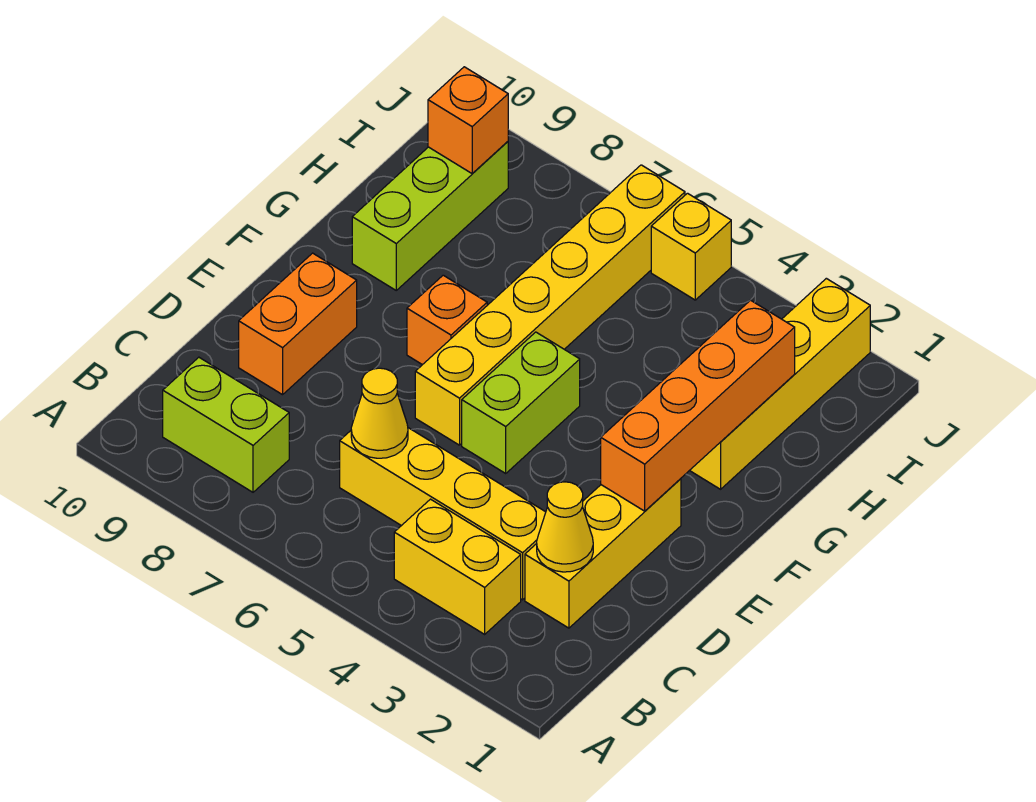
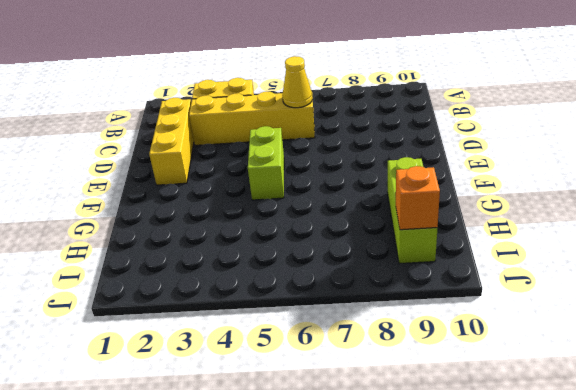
none -> lime brick B8:B9 level 1
none -> orange brick D9:E9 level 1
none -> yellow brick E6:J6 level 1

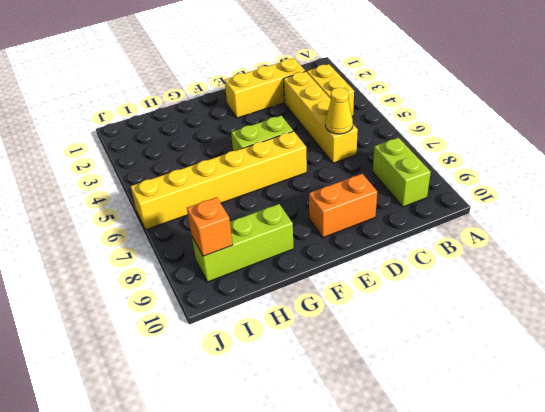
none -> orange brick F7 level 1
none -> yellow brick G2:J2 level 1
none -> yellow brick J5 level 1

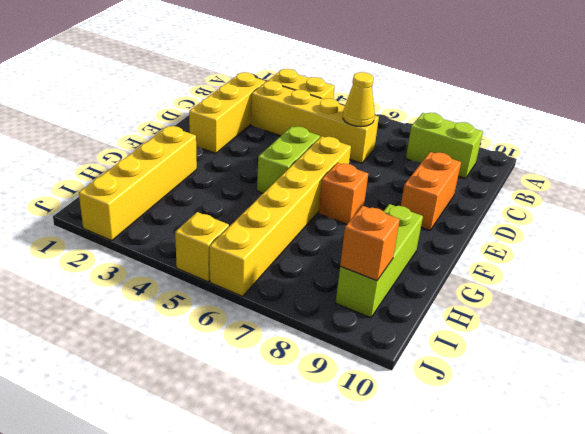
none -> yellow cone C2 level 2
none -> orange brick E2:H2 level 2

